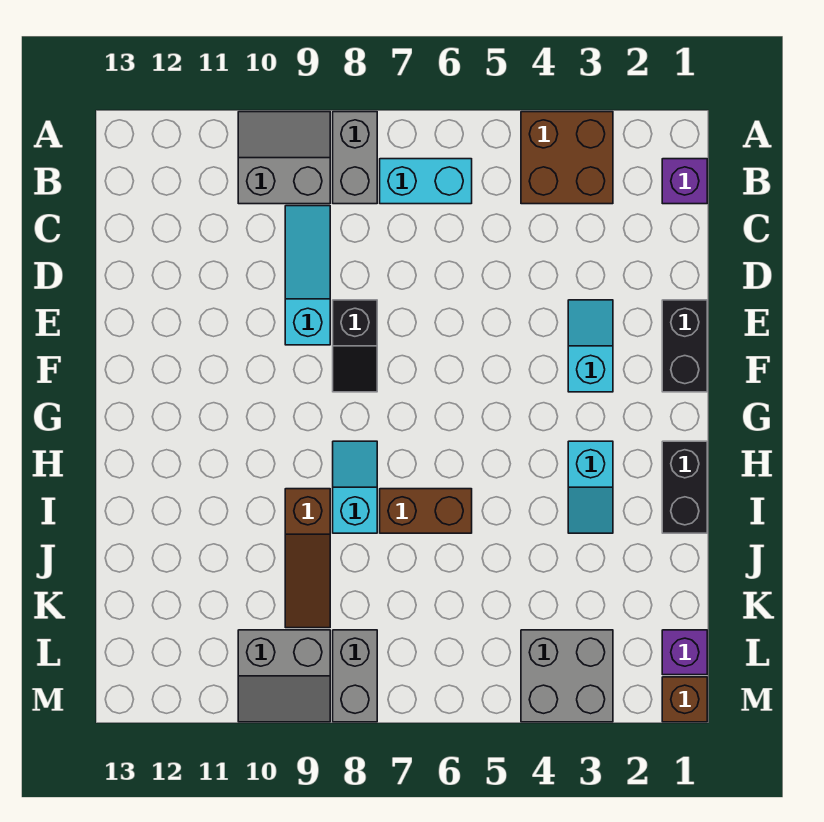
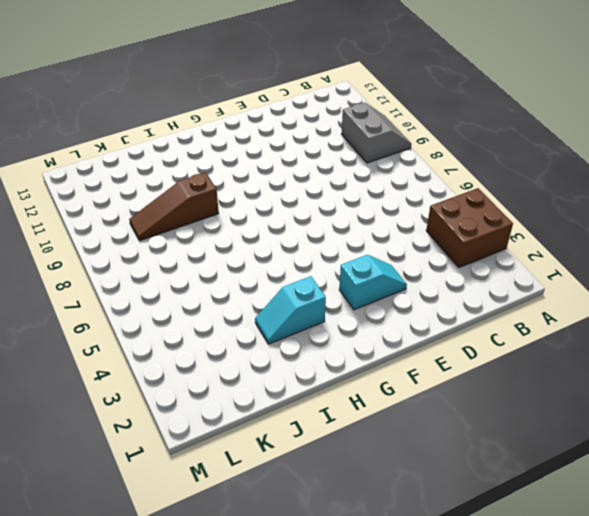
none -> grey brick A8:B8 level 1
none -> purple brick B1 level 1
none -> cyan brick B6:B7 level 1

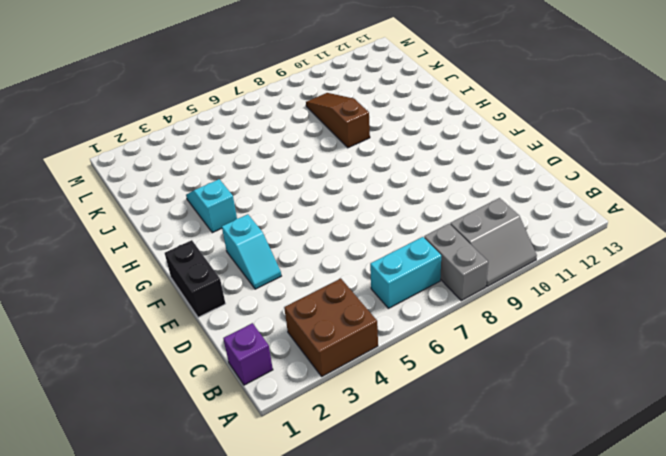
none -> cyan slope C9:E9 level 1 top E
none -> black slope E8:F8 level 1 top E
none -> black brick H1:I1 level 1

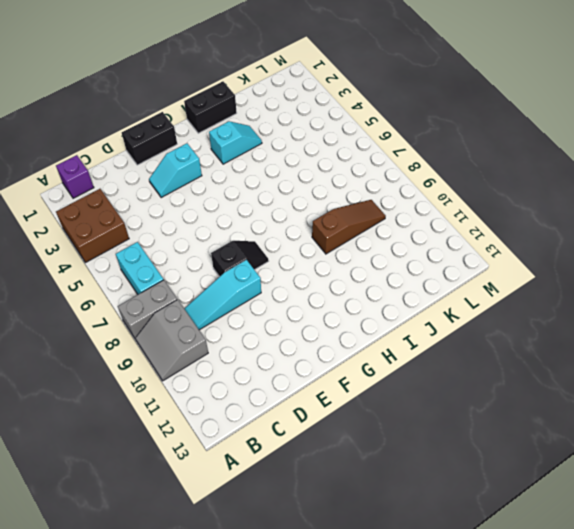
none -> cyan slope H8:I8 level 1 top I
none -> brown brick I6:I7 level 1
none -> purple brick L1 level 1

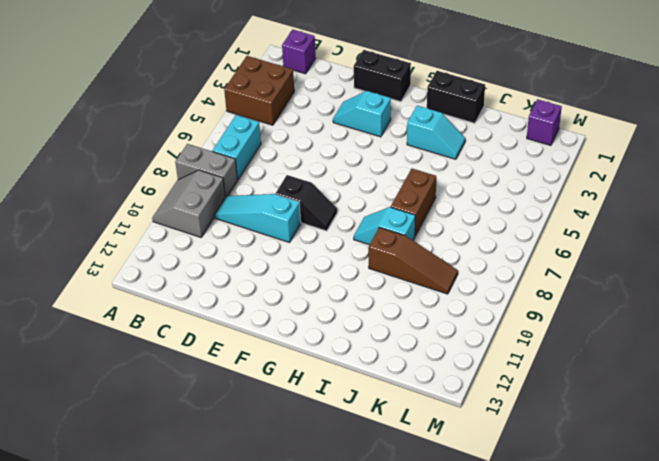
none -> grey brick L3:M4 level 1
none -> grey brick L8:M8 level 1
none -> grey slope L9:M10 level 1 top L

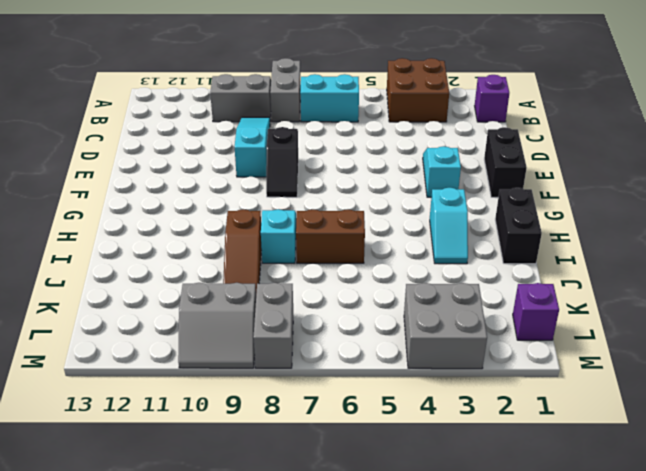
none -> brown brick M1 level 1

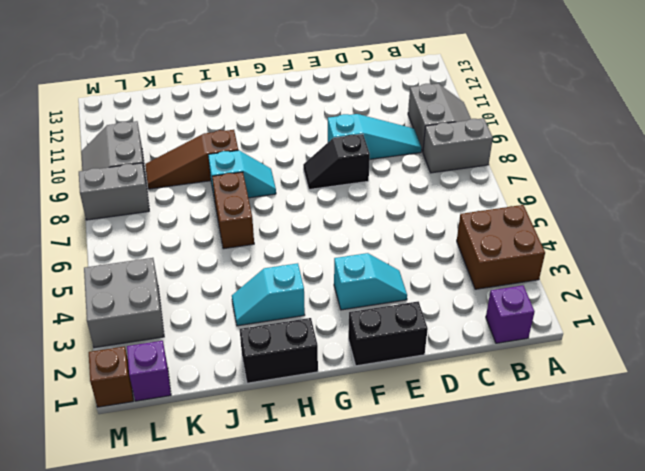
none -> cyan brick B6:B7 level 1

